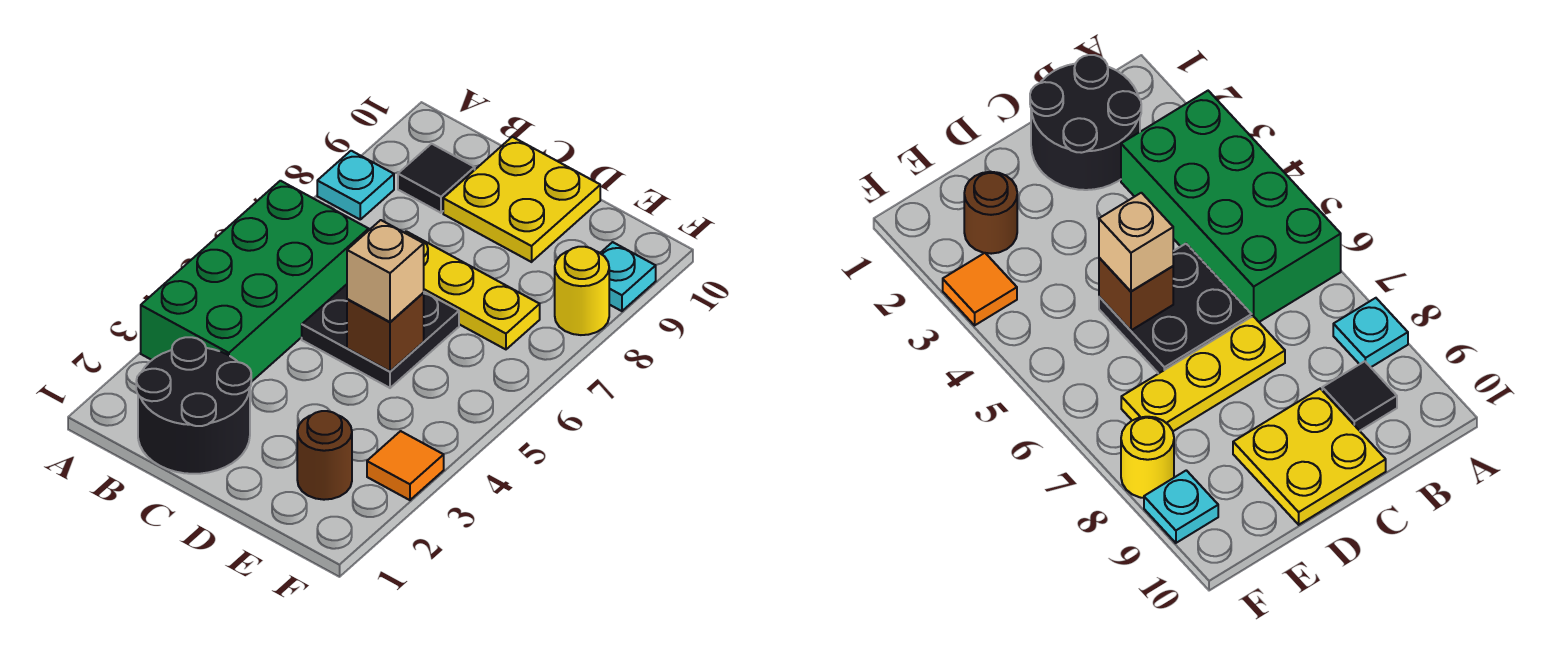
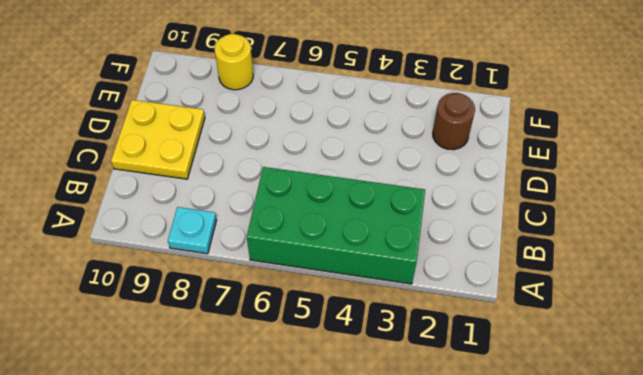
none -> black round brick B1:C2 level 1
none -> black tile B9 level 1
none -> black plate C5:D6 level 1

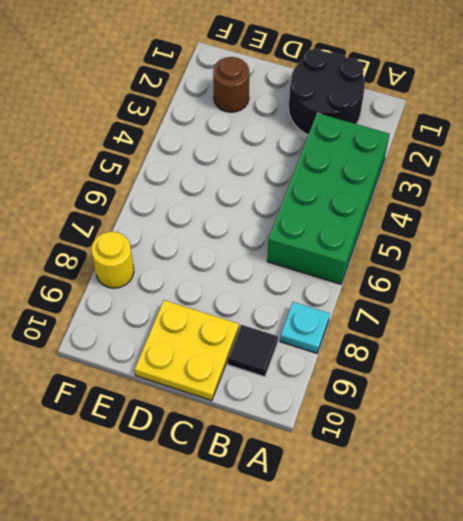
none -> black plate C5:D6 level 1
none -> yellow plate C7:E7 level 1
none -> orange tile F3 level 1

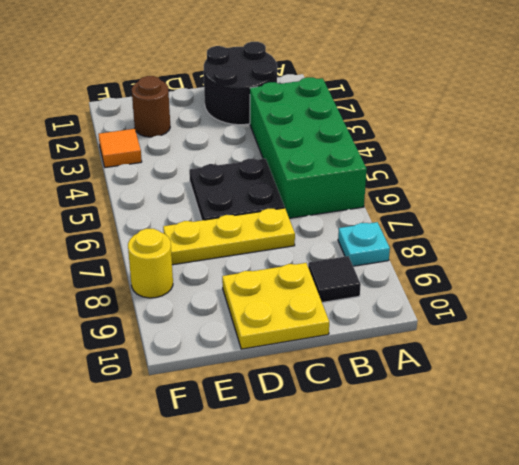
none -> cyan plate F9 level 1
none -> brown brick D5 level 2
none -> tan brick D5 level 3

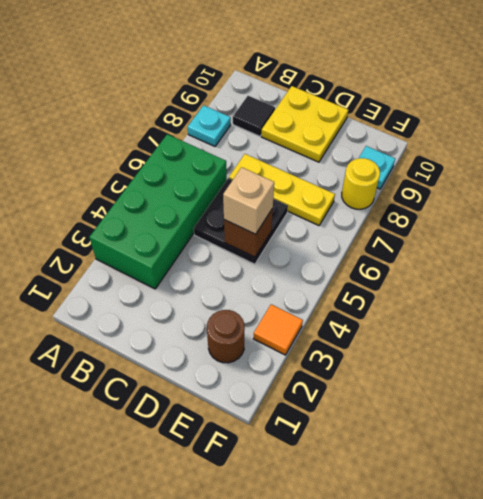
none -> black round brick B1:C2 level 1

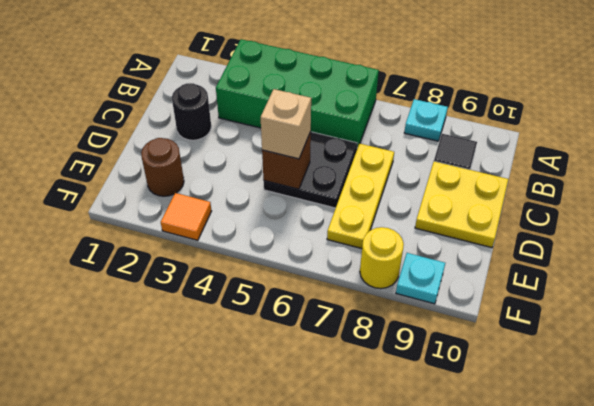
black round brick C2 level 1 -> black round brick B1:C2 level 1

